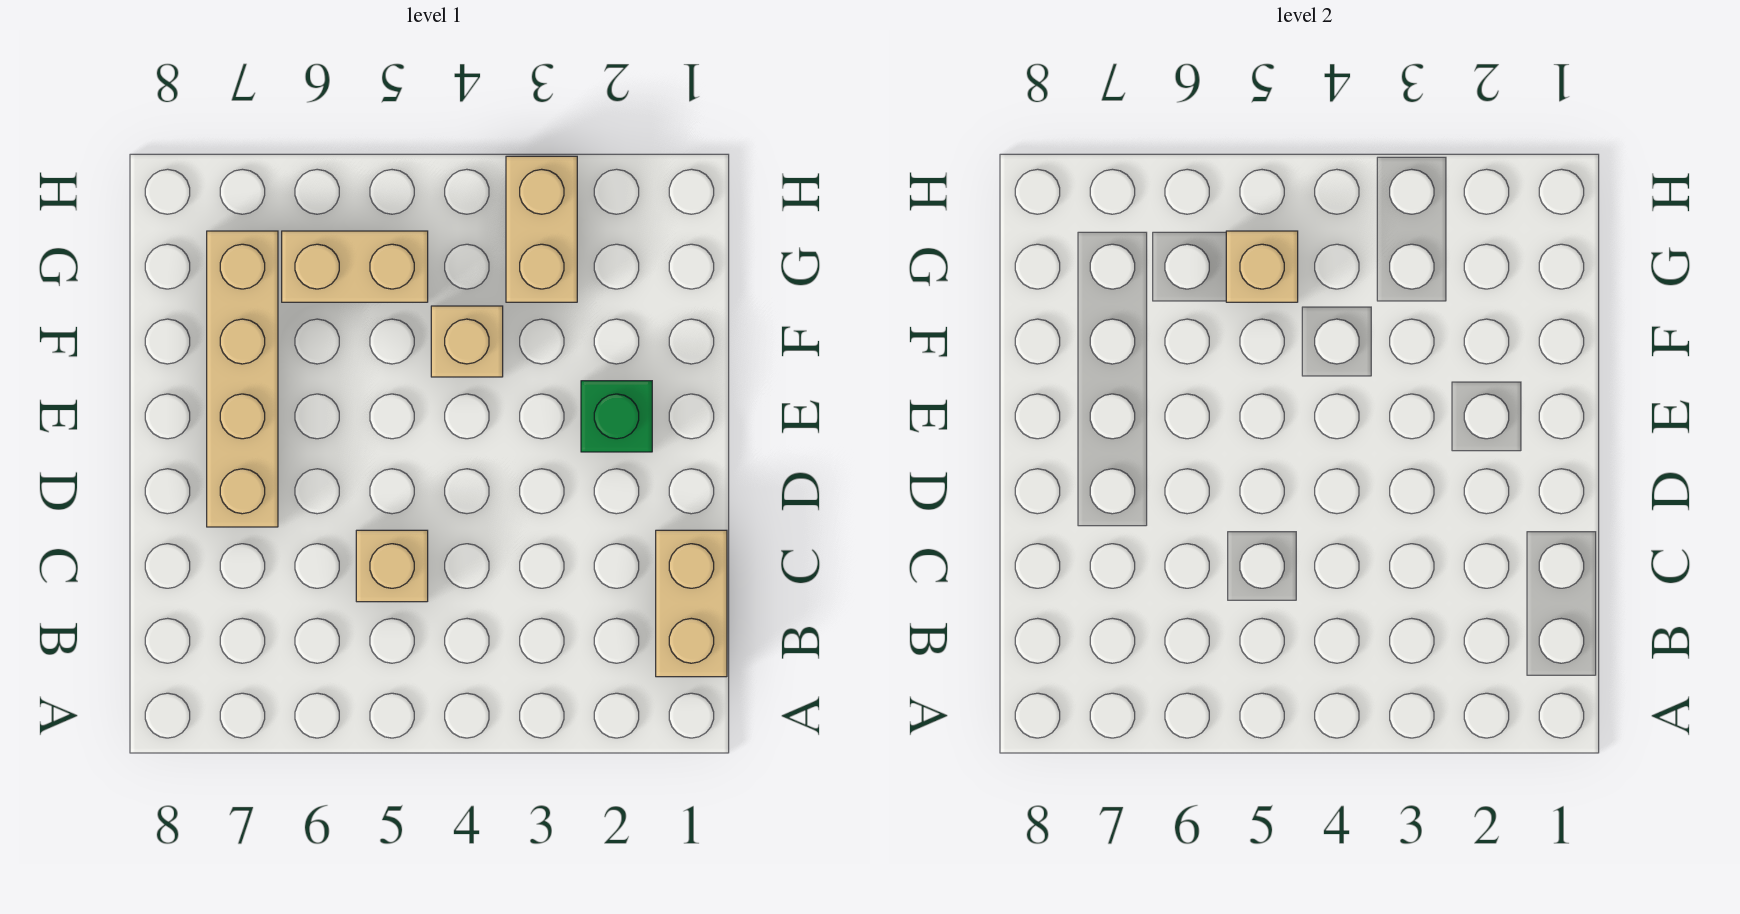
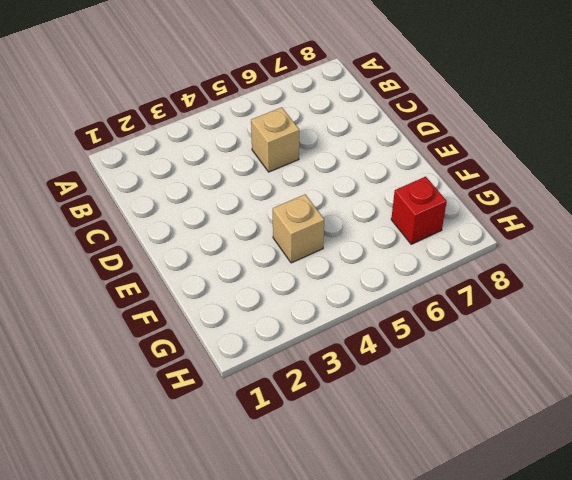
red brick G7 level 1 -> tan brick D7:G7 level 1
none -> tan brick B1:C1 level 1
none -> green brick E2 level 1

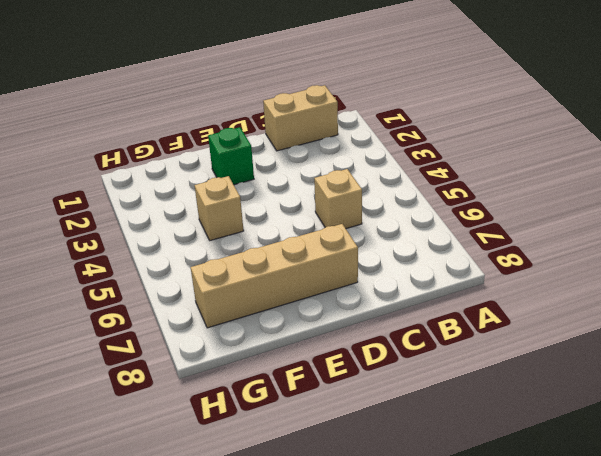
none -> tan brick G3:H3 level 1
none -> tan brick G5:G6 level 1

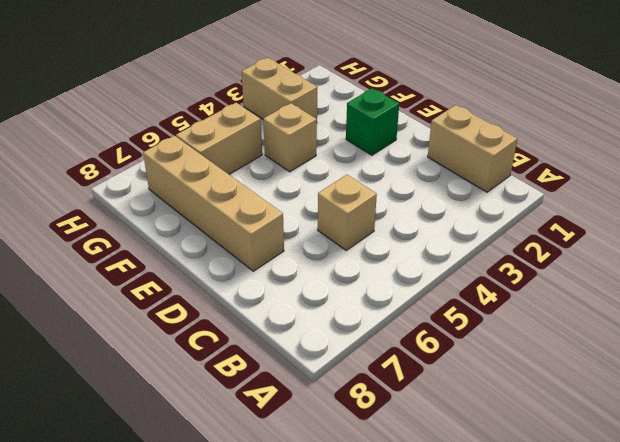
none -> tan brick G5 level 2

